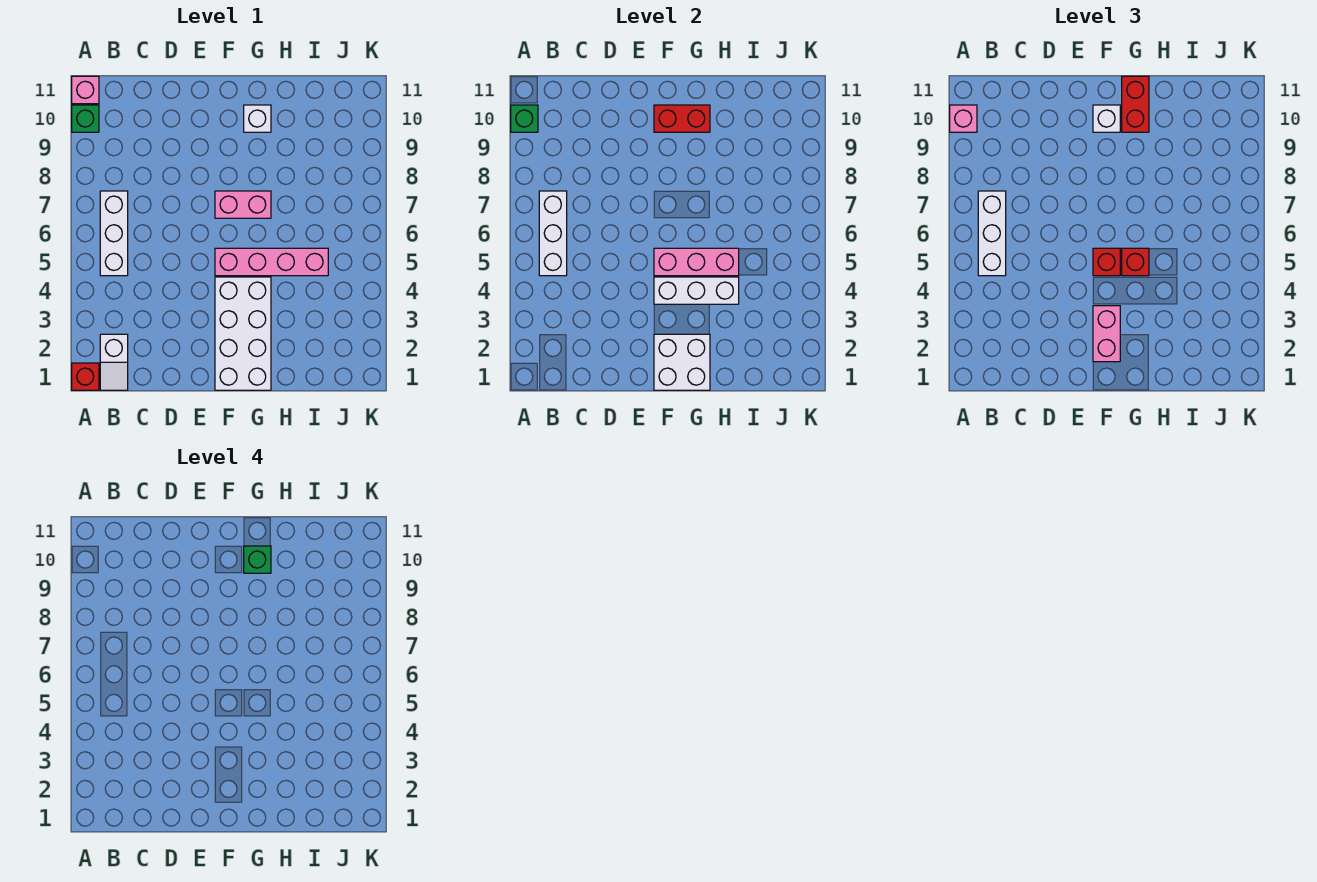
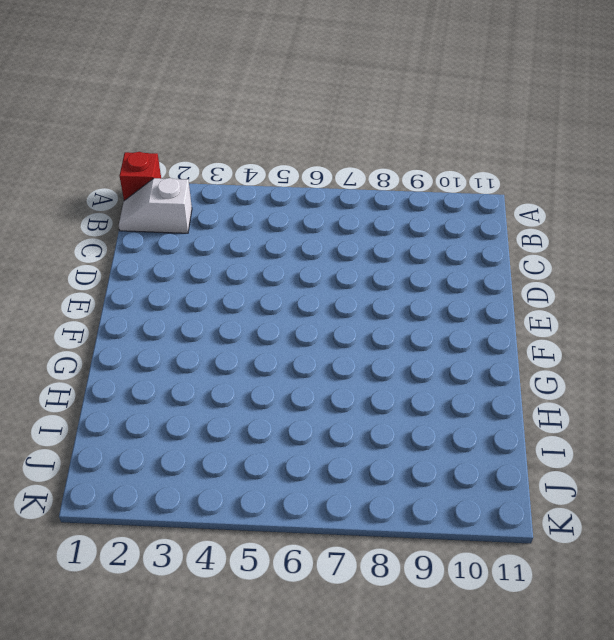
none -> green brick A10 level 1
none -> pink brick A11 level 1
none -> white brick B5:B7 level 1

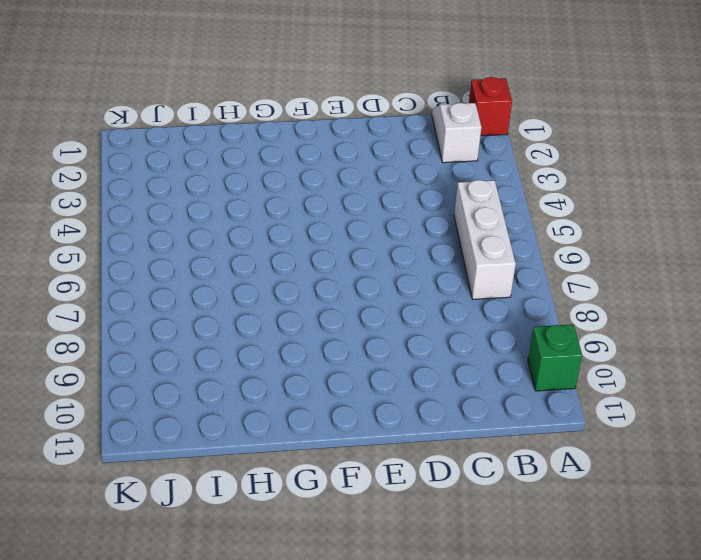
none -> pink brick A11 level 1
none -> white brick F1:G4 level 1
none -> pink brick F5:I5 level 1

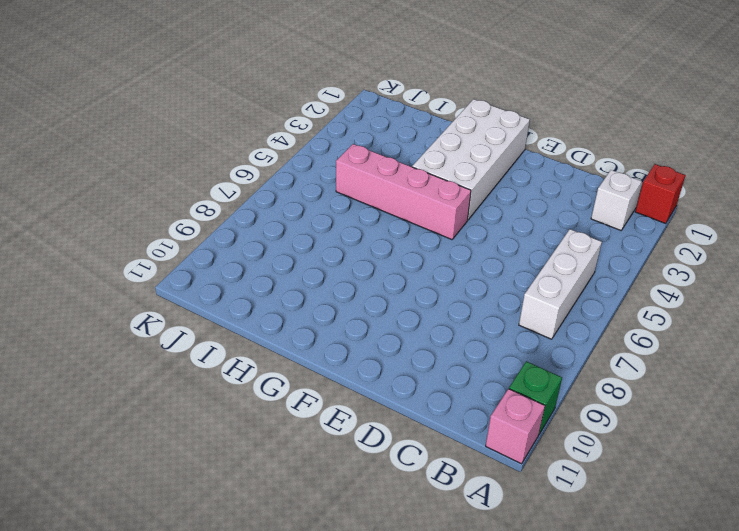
none -> pink brick F7:G7 level 1
none -> white brick G10 level 1
none -> green brick A10 level 2

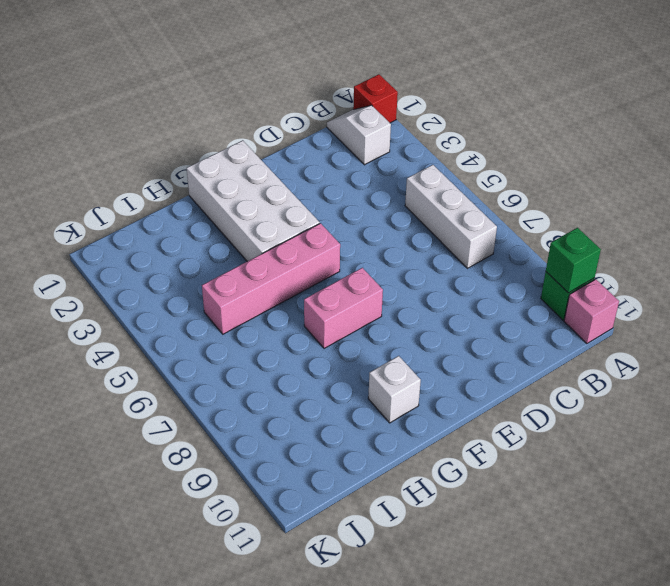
none -> white brick B5:B7 level 2
none -> white brick F1:G2 level 2
none -> white brick F4:H4 level 2

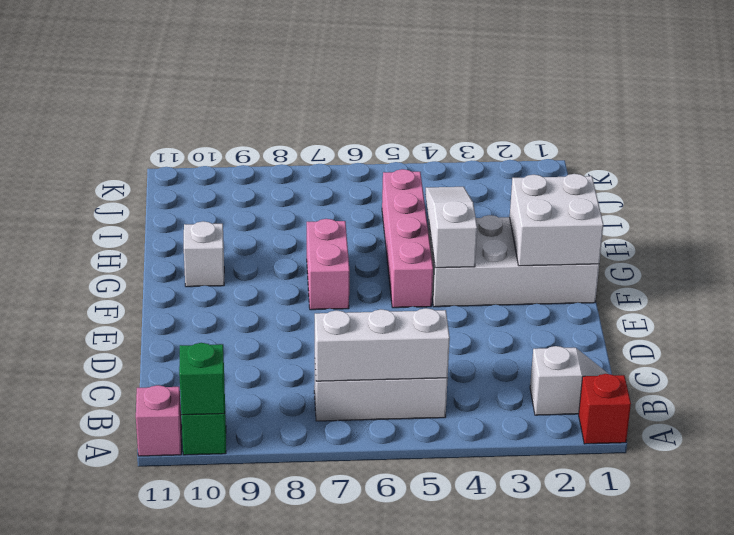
white slope F4:H4 level 2 top F -> white brick F4:H4 level 2
none -> pink brick F5:H5 level 2
none -> red brick F10:G10 level 2
none -> pink brick A10 level 3

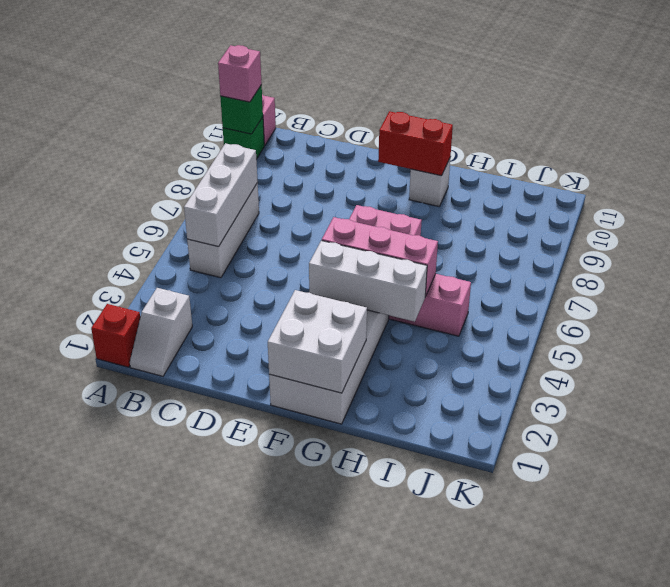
none -> white brick B5:B7 level 3
none -> pink brick F2:F3 level 3
none -> red brick F5 level 3

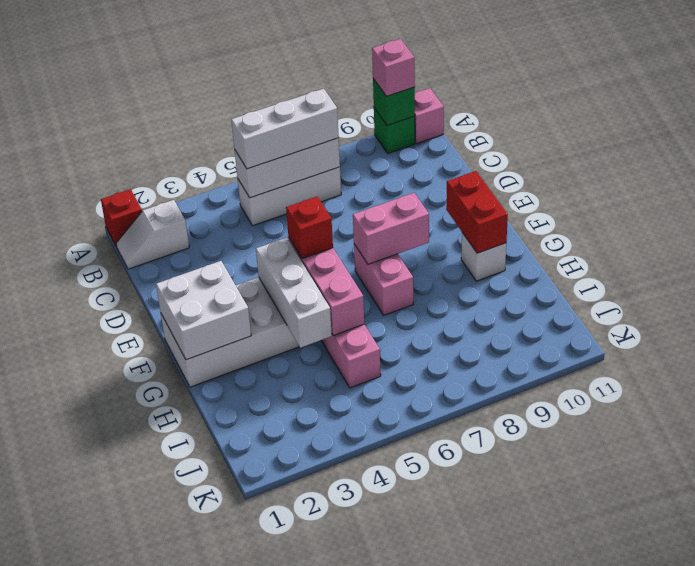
pink brick F7:F8 level 2 -> pink brick F2:F3 level 3
none -> white brick F10 level 3
none -> red brick G5 level 3
none -> red brick G10:G11 level 3

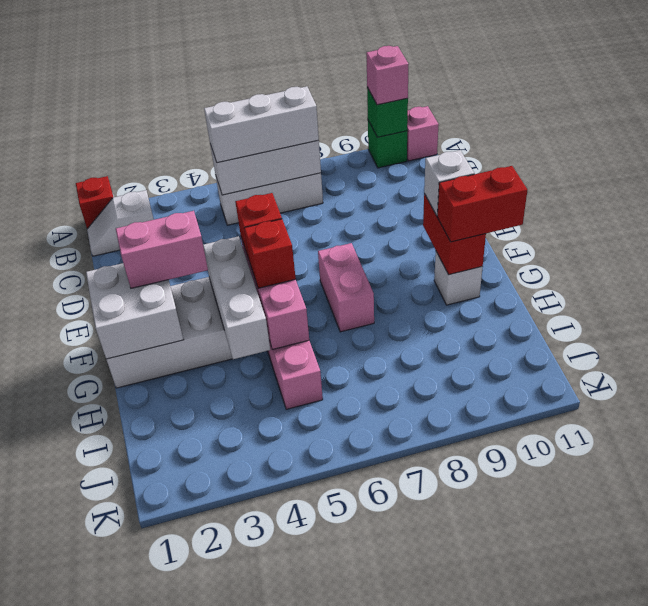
none -> green brick G10 level 4

